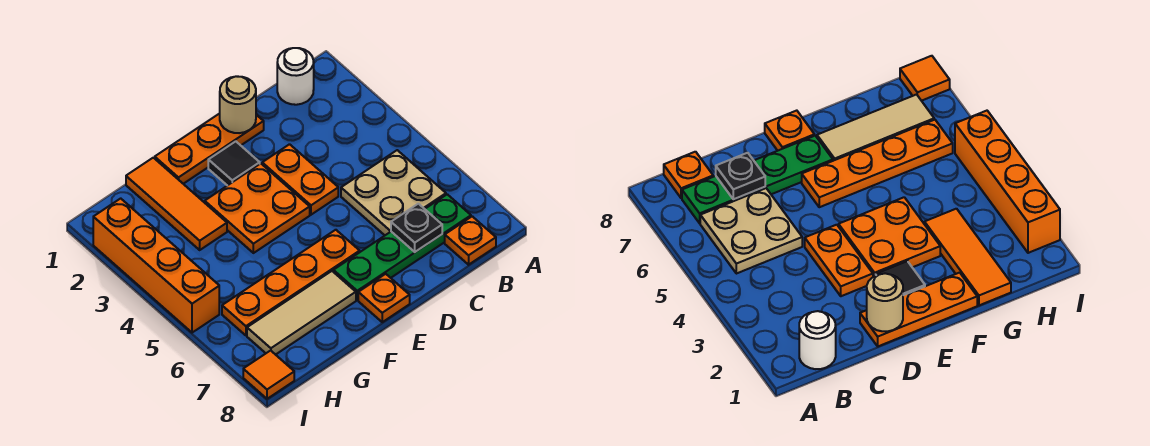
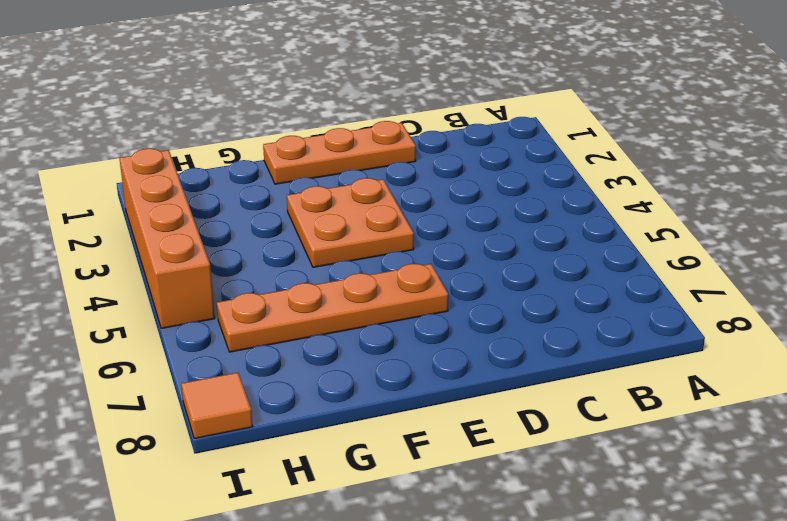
none -> white round brick B1 level 1
none -> tan plate B5:C6 level 1
none -> green plate B7:E7 level 1

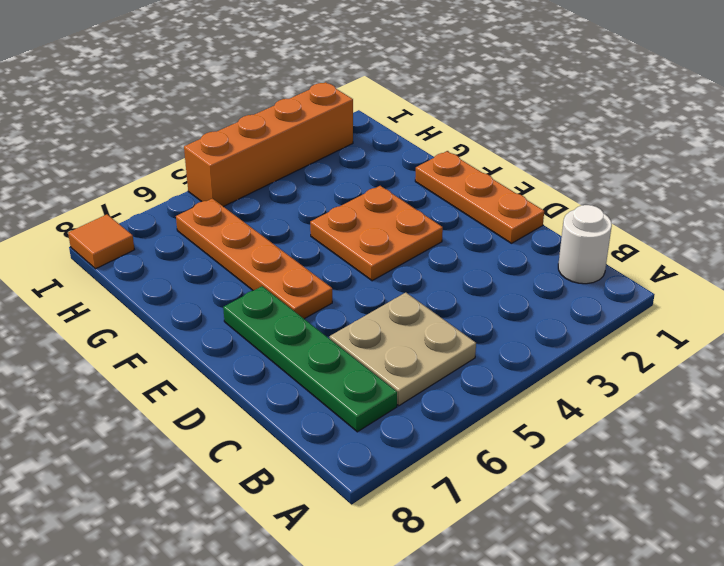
none -> orange plate B8 level 1
none -> orange plate D3:D4 level 1
none -> black tile E2 level 1

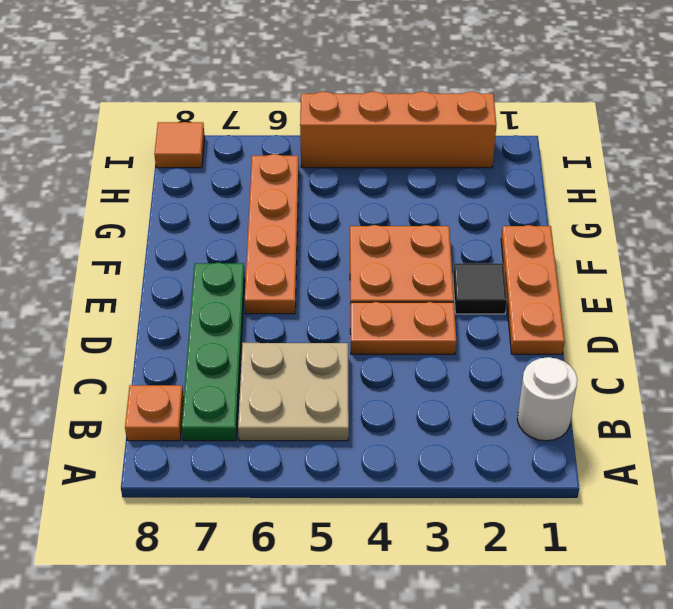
none -> orange plate E8 level 1
none -> tan tile F7:H7 level 1
none -> orange tile G1:G3 level 1

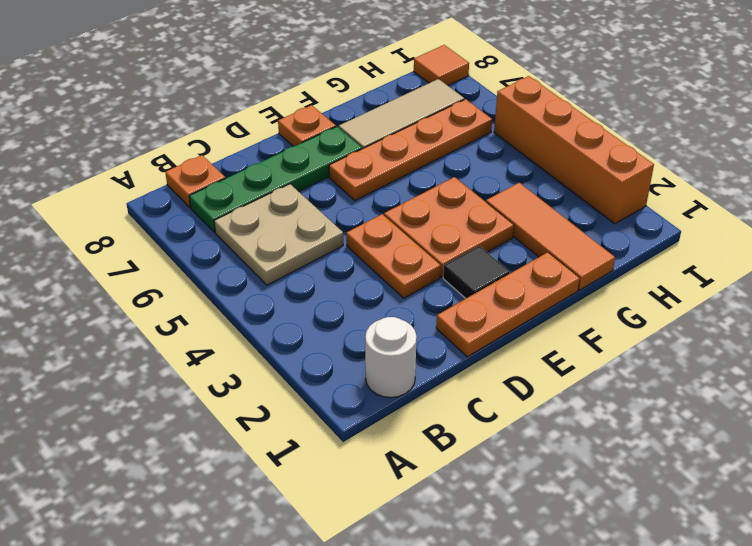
none -> black plate C7 level 2
none -> tan round brick D1 level 2

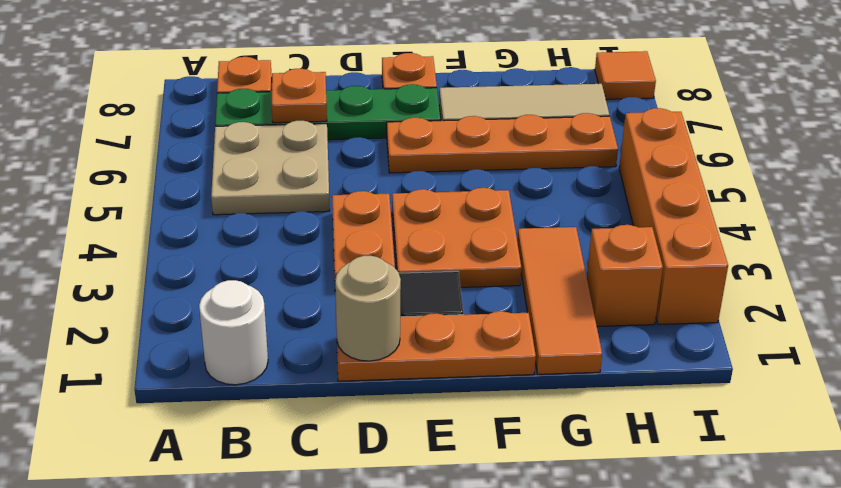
orange plate C7 level 2 -> black plate C7 level 2
orange brick H2 level 1 -> none

